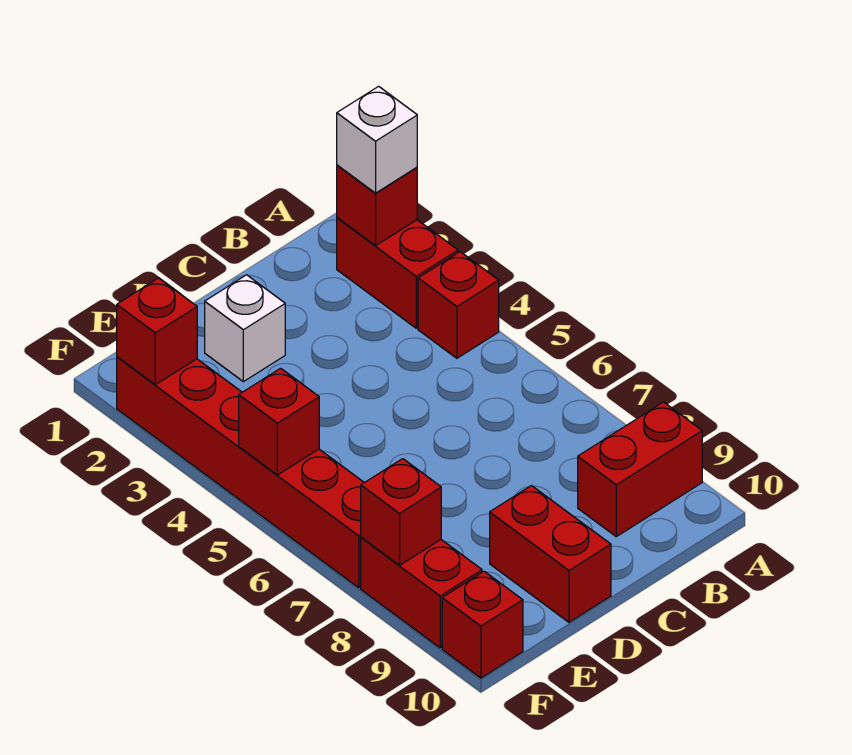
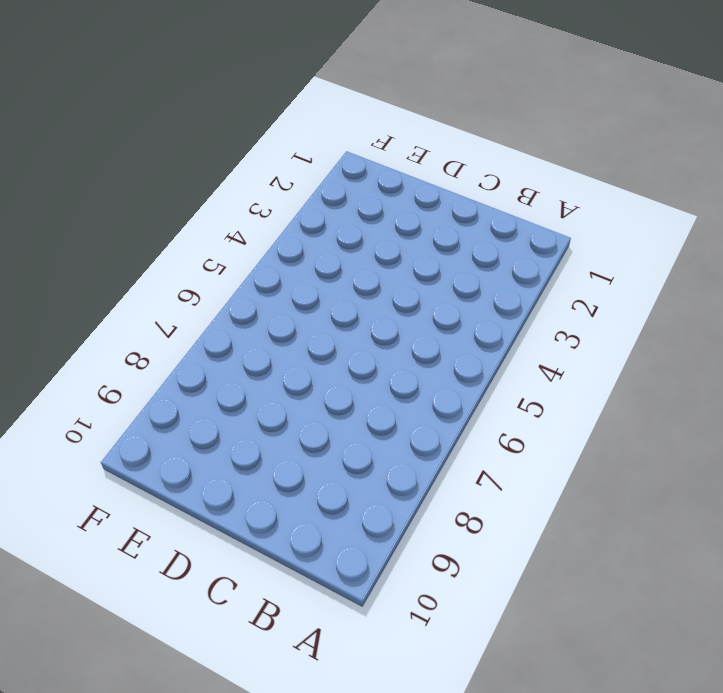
none -> red brick A2:A3 level 1
none -> red brick A4 level 1
none -> red brick A9:B9 level 1

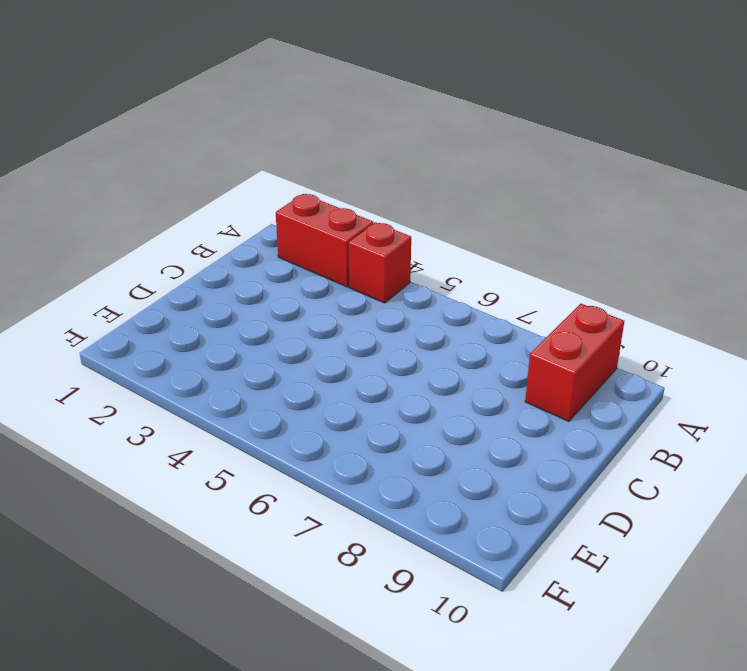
none -> white brick D2 level 1
none -> red brick D9:D10 level 1
none -> red brick F2:F7 level 1

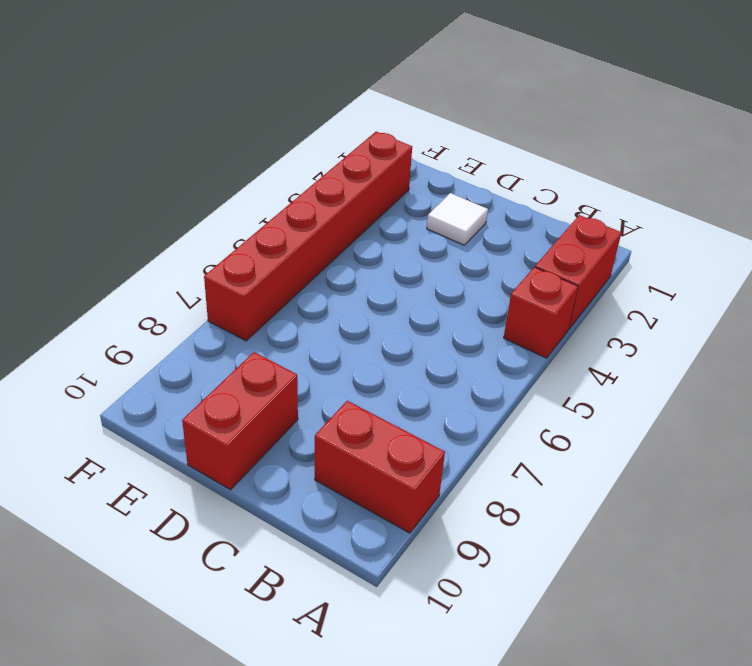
white tile D2 level 1 -> white brick D2 level 1
none -> red brick F8:F9 level 1
none -> red brick F10 level 1
none -> red brick A2 level 2

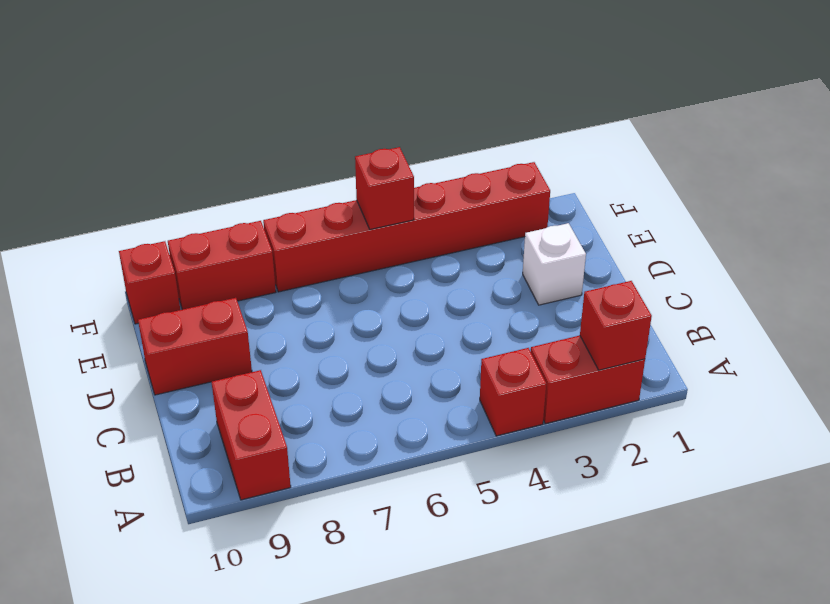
none -> red brick F2 level 2
none -> red brick F8 level 2
none -> white brick A2 level 3

